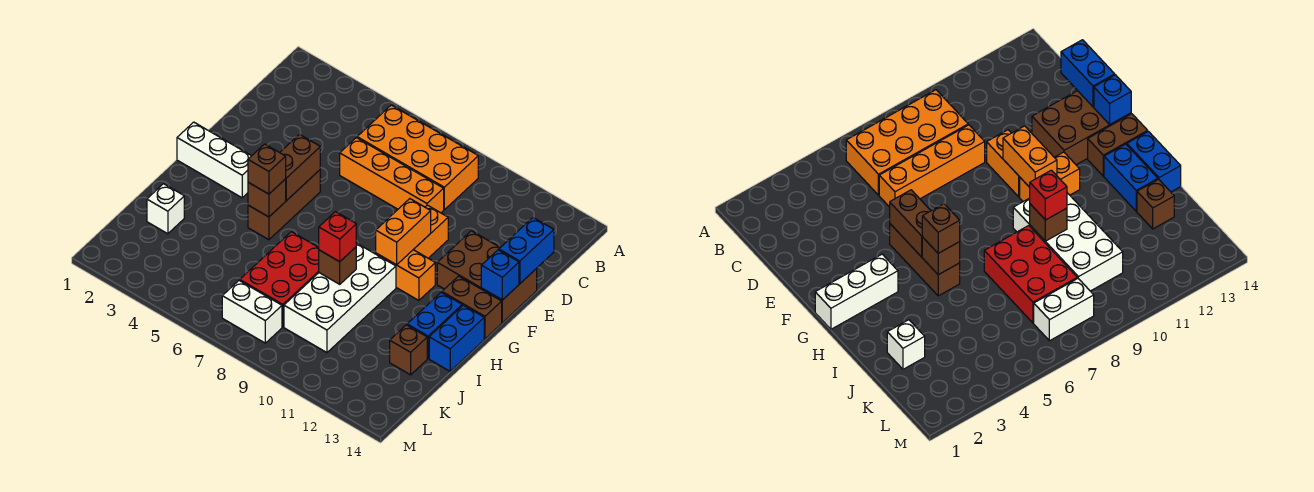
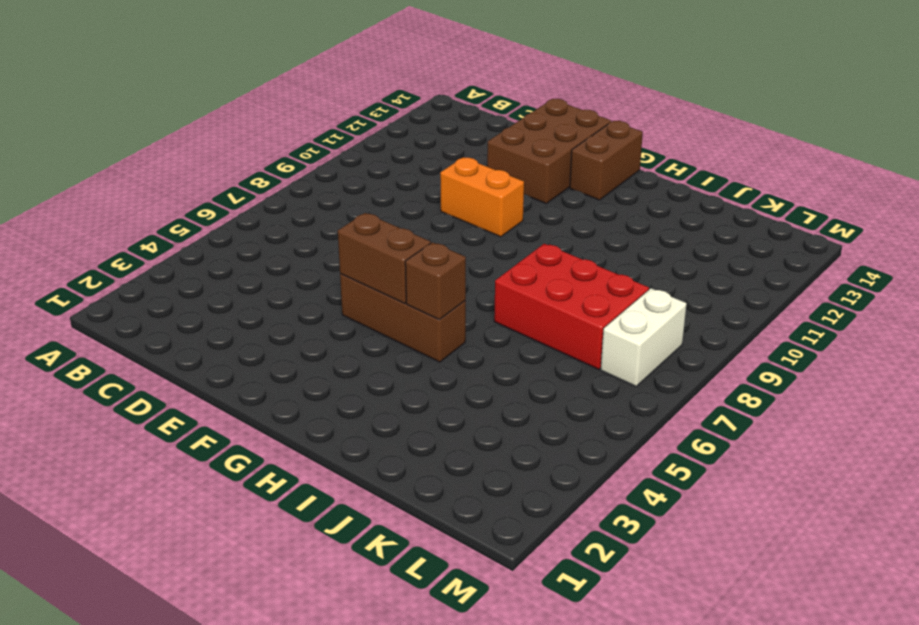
none -> orange brick B6:C9 level 1
none -> orange brick D6:D9 level 1
none -> white brick G1:G3 level 1

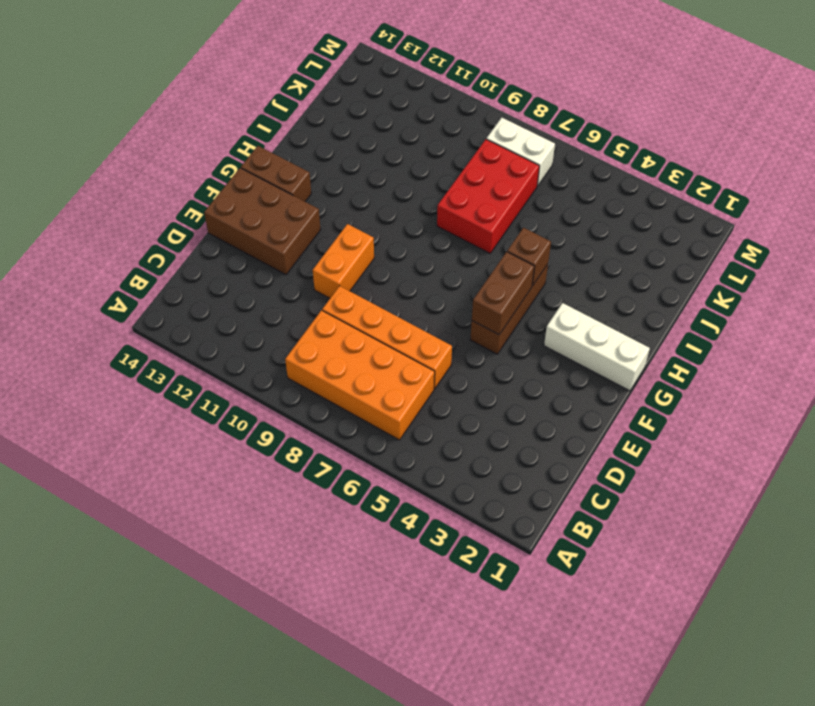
none -> orange brick G10:G11 level 1
none -> white brick H9:K10 level 1
none -> blue brick H13:I13 level 1

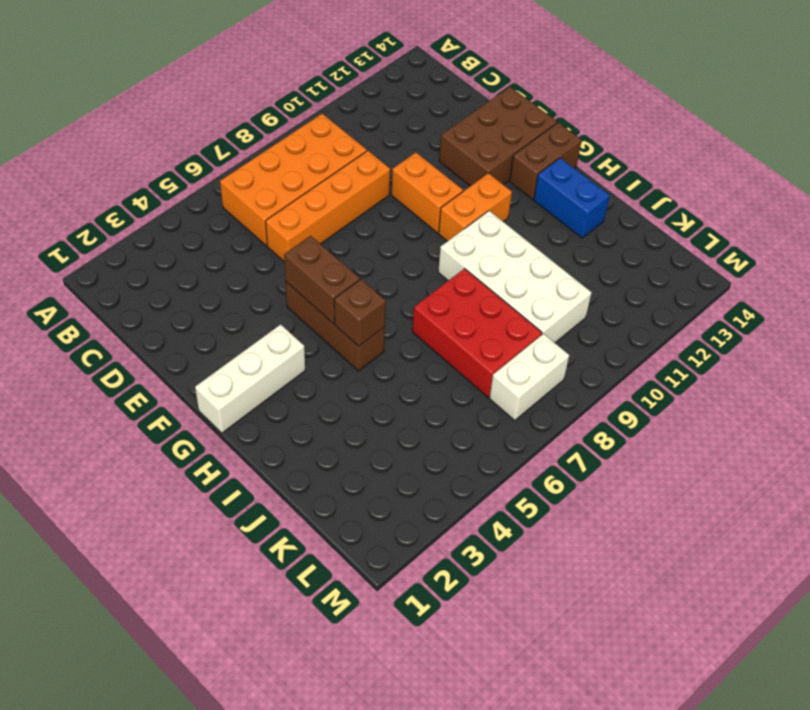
none -> blue brick H14:I14 level 1
none -> white brick J2 level 1
none -> brown brick J13 level 1

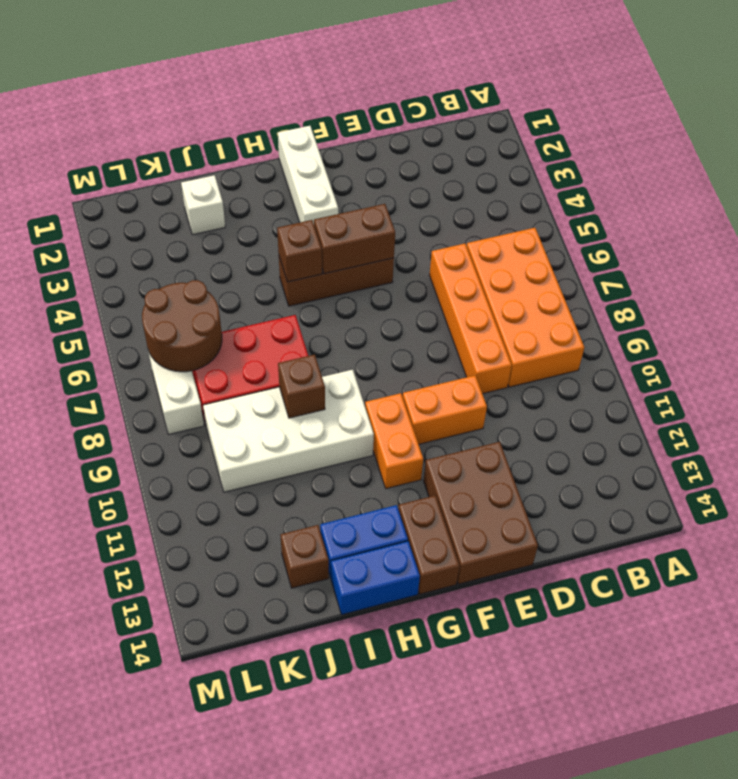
brown round brick K6:L7 level 2 -> none
none -> blue brick D14:E14 level 2
none -> orange brick F10:G10 level 2
none -> blue brick F14 level 2

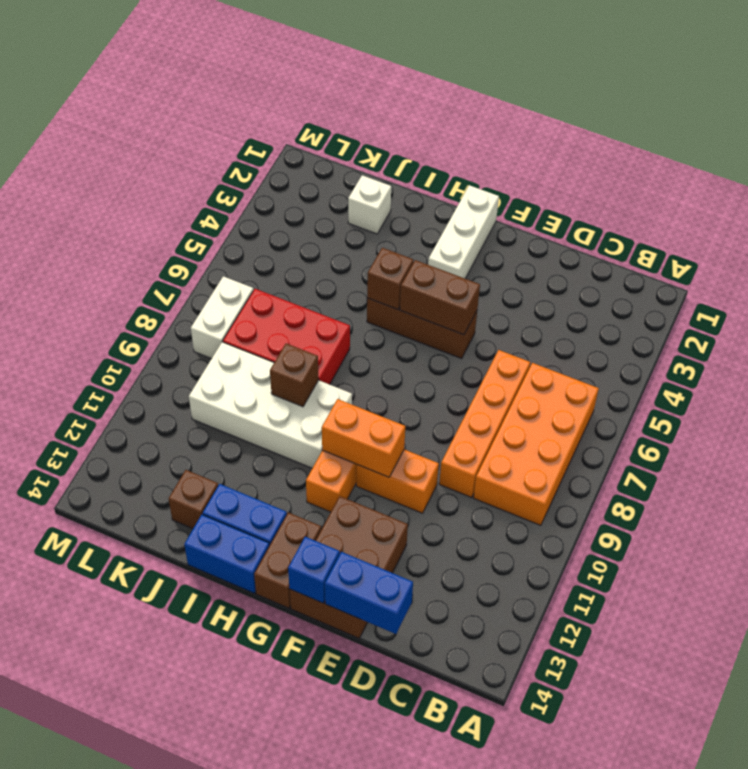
none -> brown brick H5 level 3
none -> red brick I9 level 3

